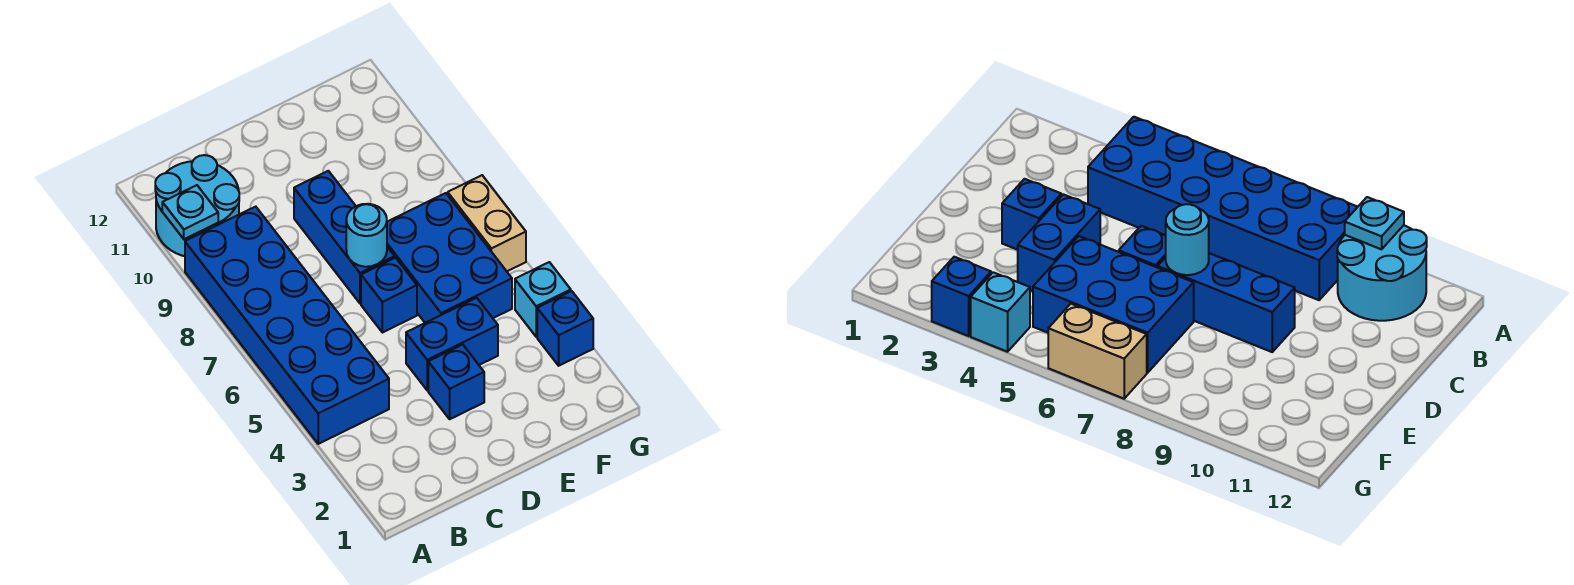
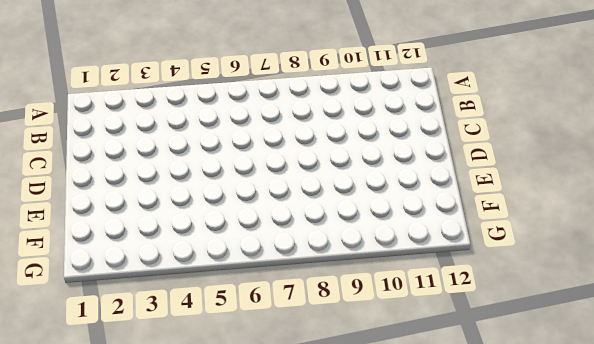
none -> blue brick A4:B9 level 1
none -> cyan round brick A10:B11 level 1
none -> blue brick D3 level 1

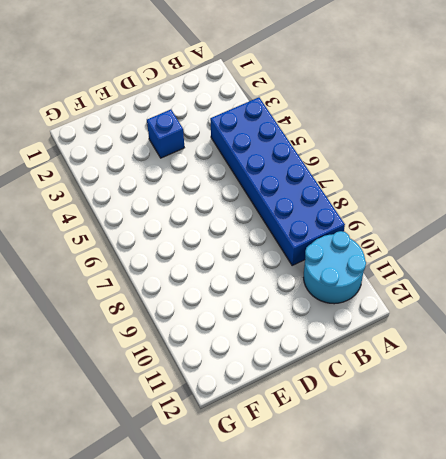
none -> blue brick D4:E4 level 1
none -> blue brick D6 level 1
none -> blue brick D7:D9 level 1

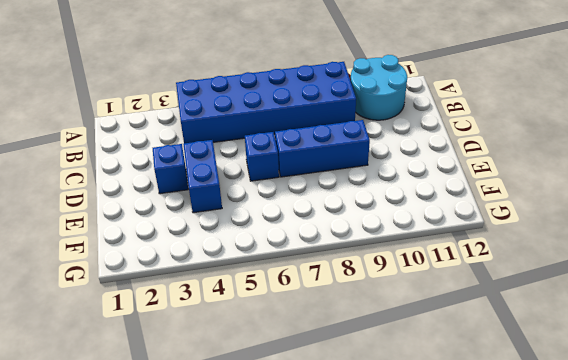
none -> blue brick E5:F7 level 1
none -> blue brick G3 level 1
none -> cyan brick G4 level 1

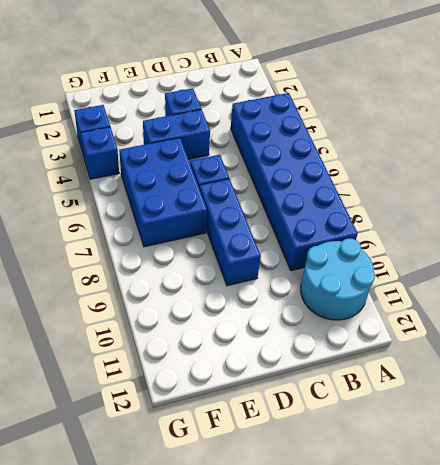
blue brick G4 level 1 -> cyan brick G4 level 1
none -> tan brick G6:G7 level 1
none -> cyan plate A10 level 2
none -> cyan round brick D7 level 2

